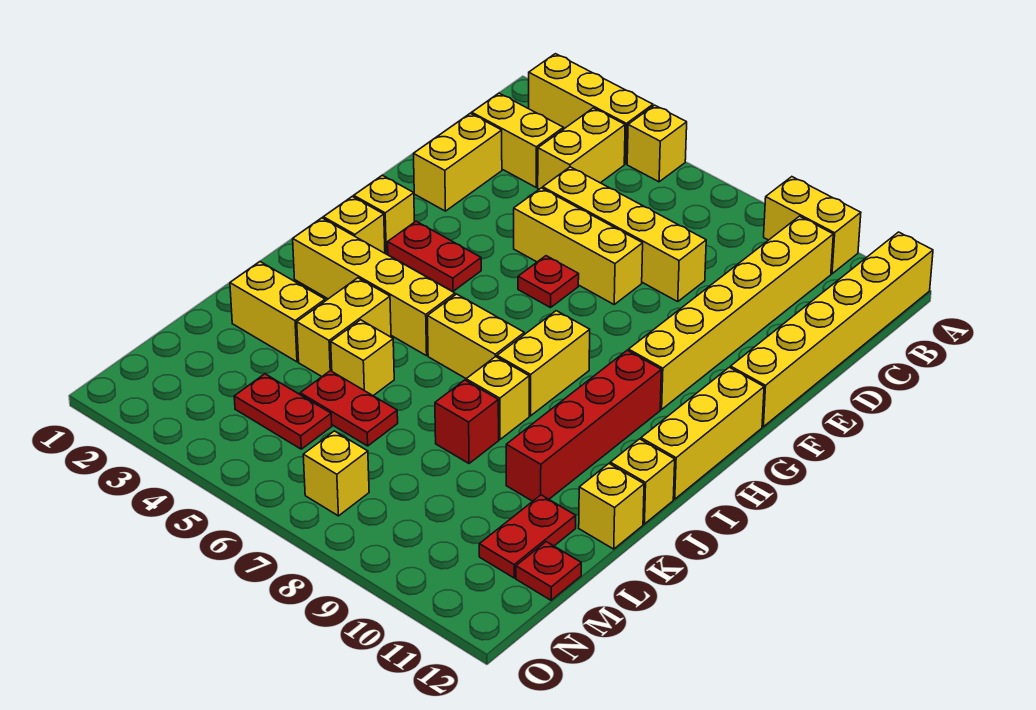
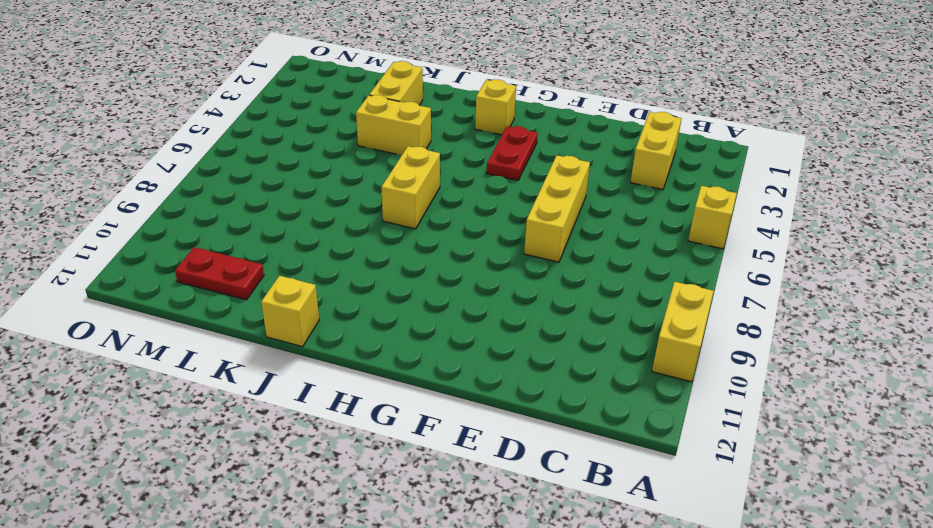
none -> yellow brick A2:A4 level 1
none -> yellow brick A12:F12 level 1
none -> yellow brick B4:C4 level 1
none -> yellow brick B10:G10 level 1

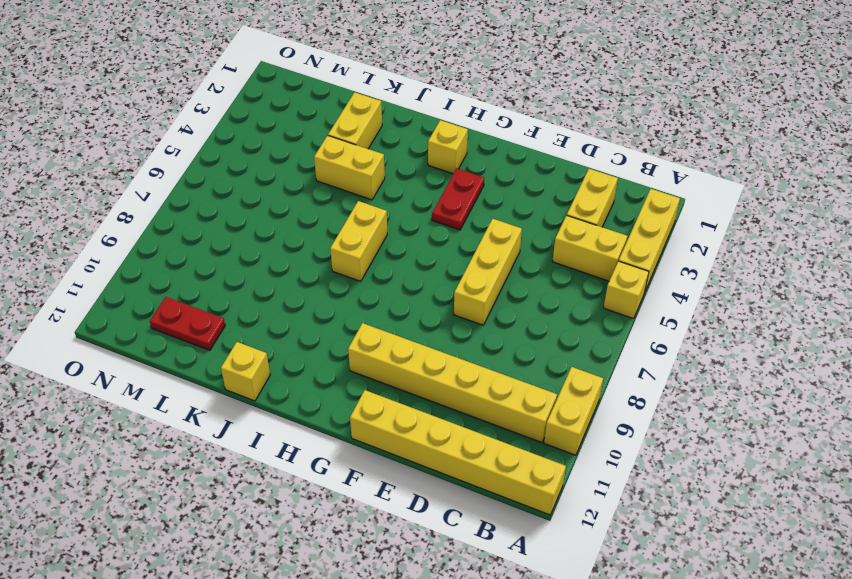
none -> yellow brick D2:E2 level 1
none -> yellow brick D5:D8 level 1
none -> red plate F6 level 1
none -> yellow brick G2 level 1

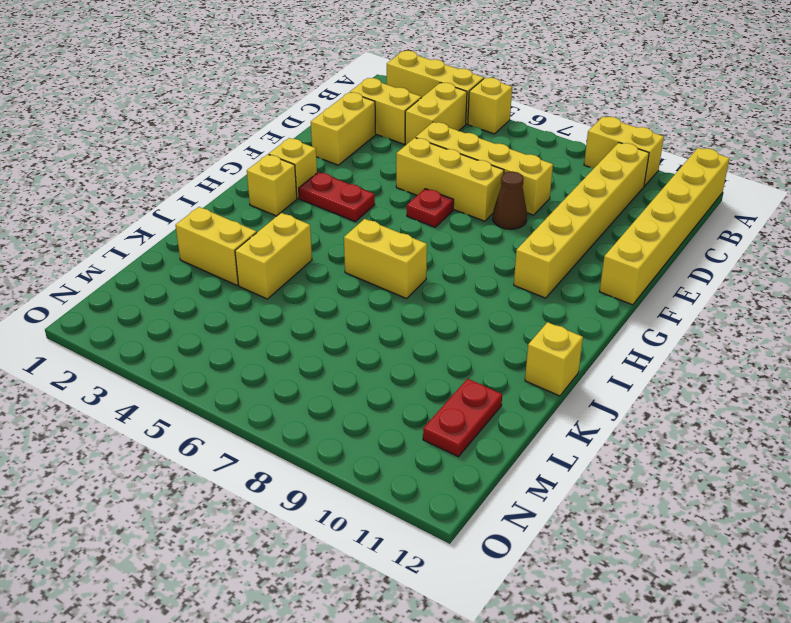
brown cone E8 level 1 -> none
none -> yellow brick G12:I12 level 1
none -> yellow brick H8:I8 level 1
none -> red brick H10:K10 level 1
none -> yellow brick I2:I5 level 1

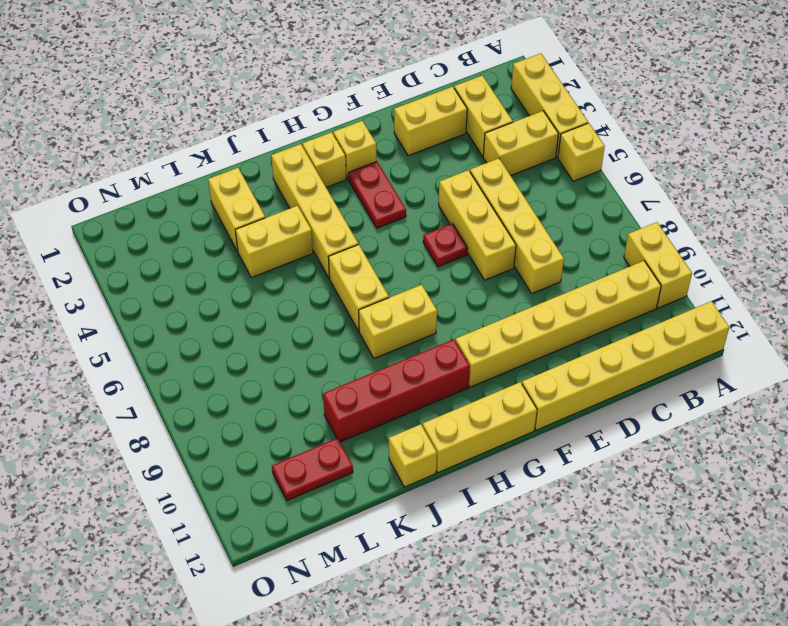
none -> yellow brick J8 level 1
none -> yellow brick K5 level 1
none -> red brick K8 level 1
none -> yellow brick K12 level 1

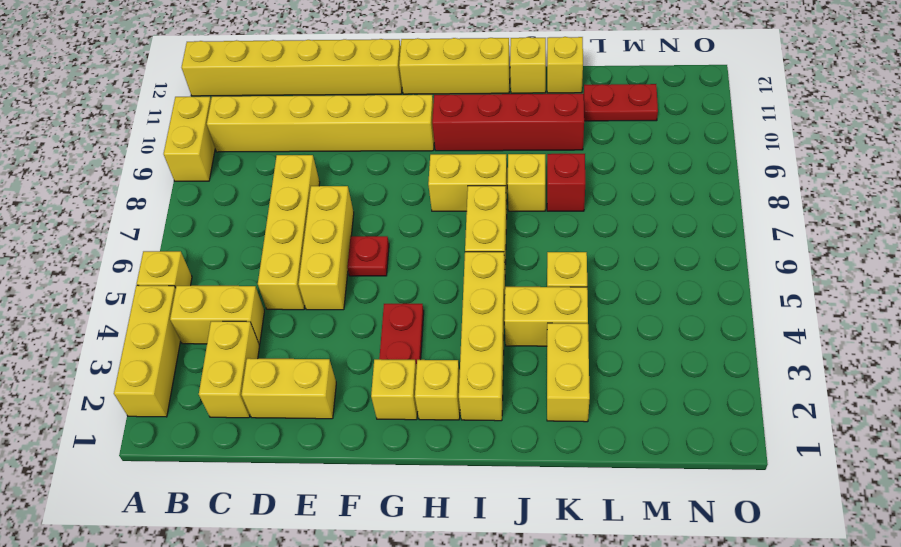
none -> red plate L5:L6 level 1
none -> red plate M4:M5 level 1
none -> red plate M12 level 1
none -> yellow brick N7 level 1

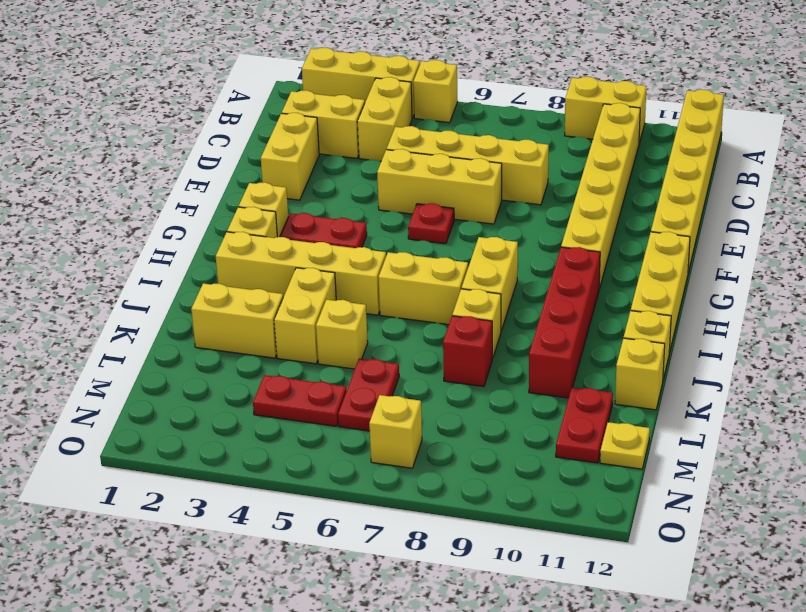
red plate L6:M6 level 1 -> red plate L5:L6 level 1
yellow plate M12 level 1 -> red plate M12 level 1

